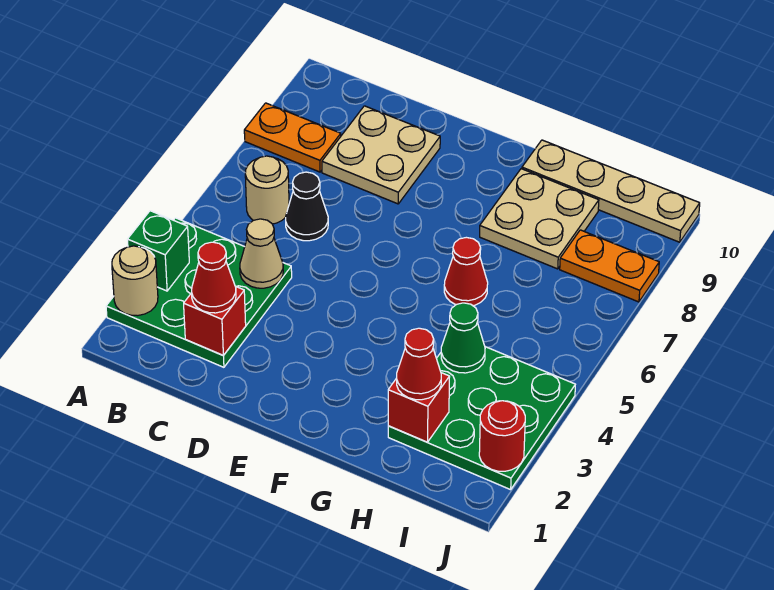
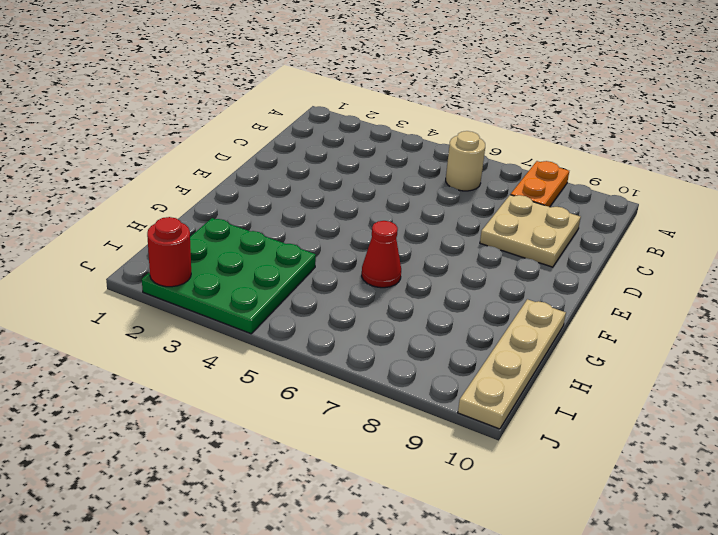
none -> green plate A2:C4 level 1
none -> black cone C6 level 1
none -> tan plate G8:H9 level 1

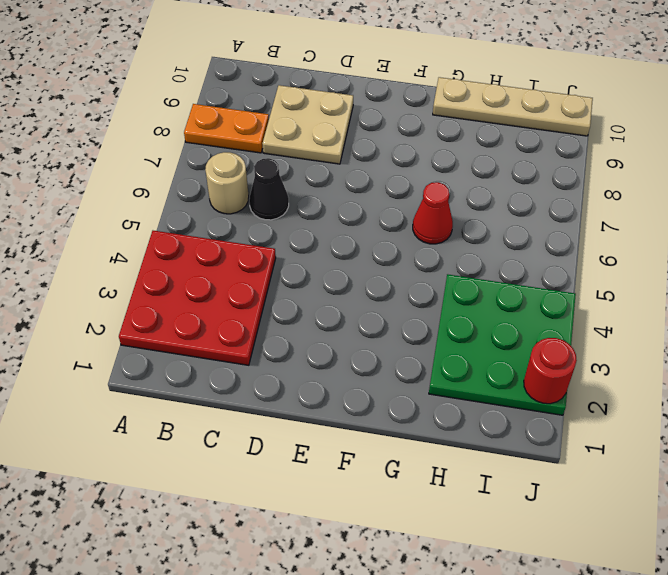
red plate A2:C4 level 1 -> green plate A2:C4 level 1
none -> tan plate G8:H9 level 1
none -> orange plate I8:J8 level 1
none -> tan round brick A2 level 2

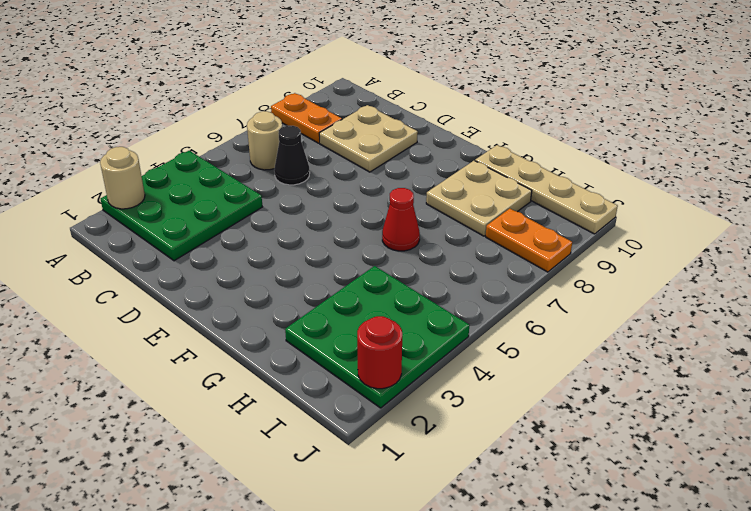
none -> green brick A3 level 2
none -> red brick C2 level 2
none -> tan cone C4 level 2

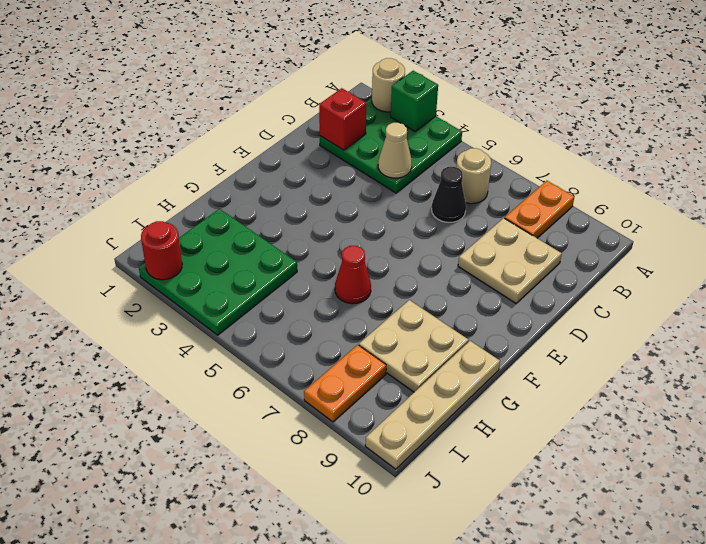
none -> red brick H2 level 2
none -> green cone H4 level 2
none -> red cone C2 level 3

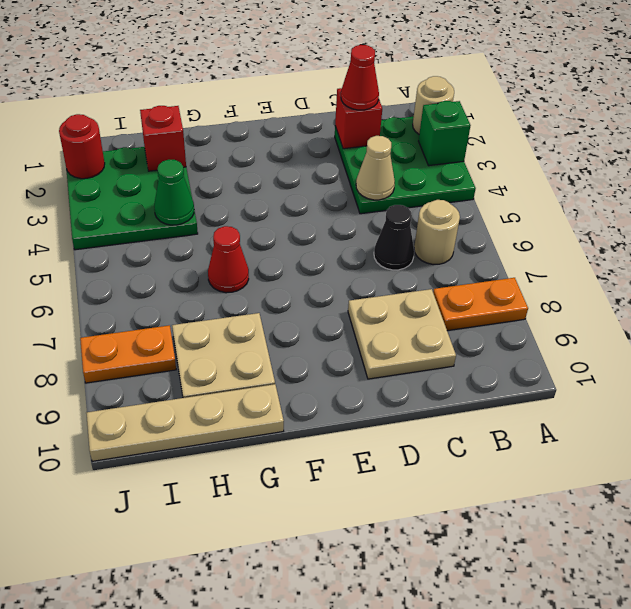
none -> red cone H2 level 3

